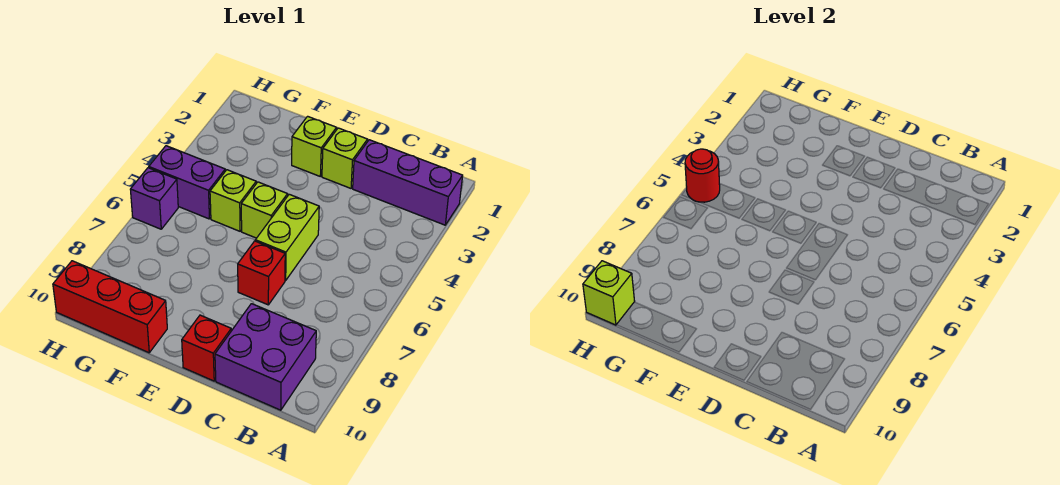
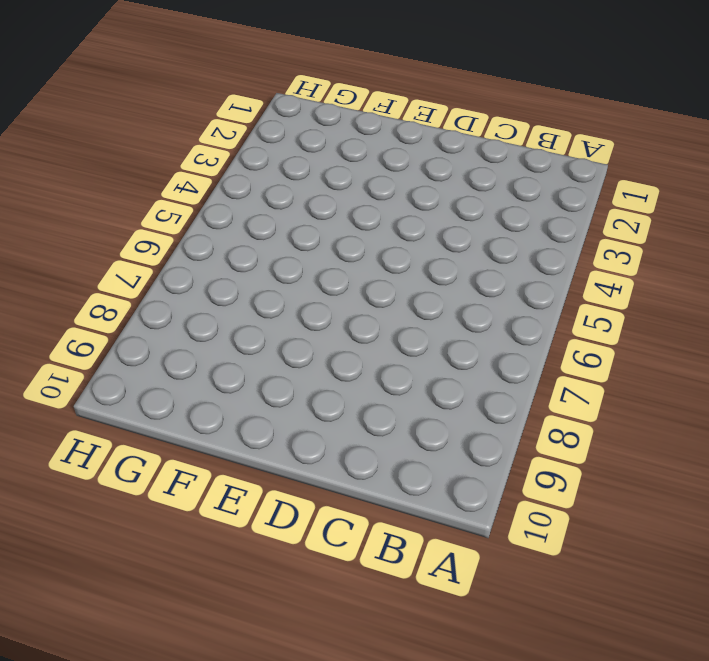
none -> purple brick A2:C2 level 1
none -> purple brick B9:C10 level 1
none -> lime brick D2 level 1

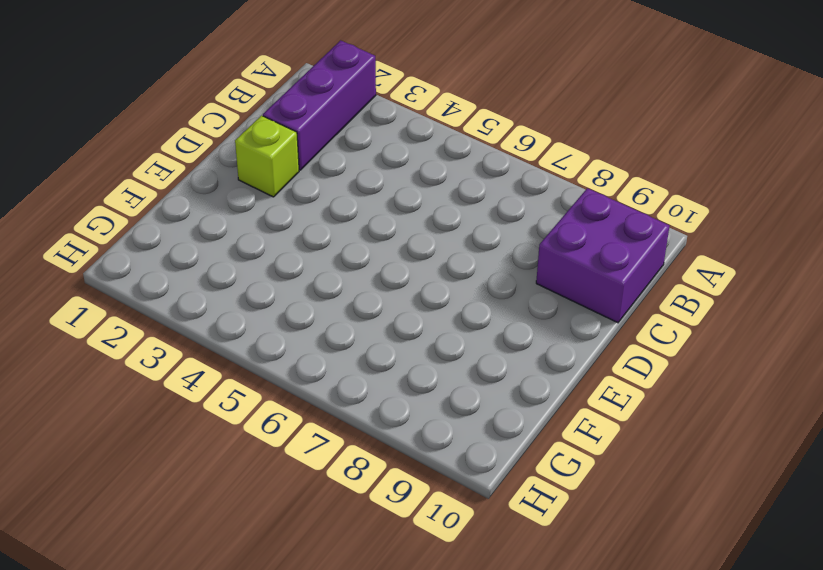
none -> lime brick D5:D6 level 1
none -> red brick D7 level 1
none -> red brick D10 level 1

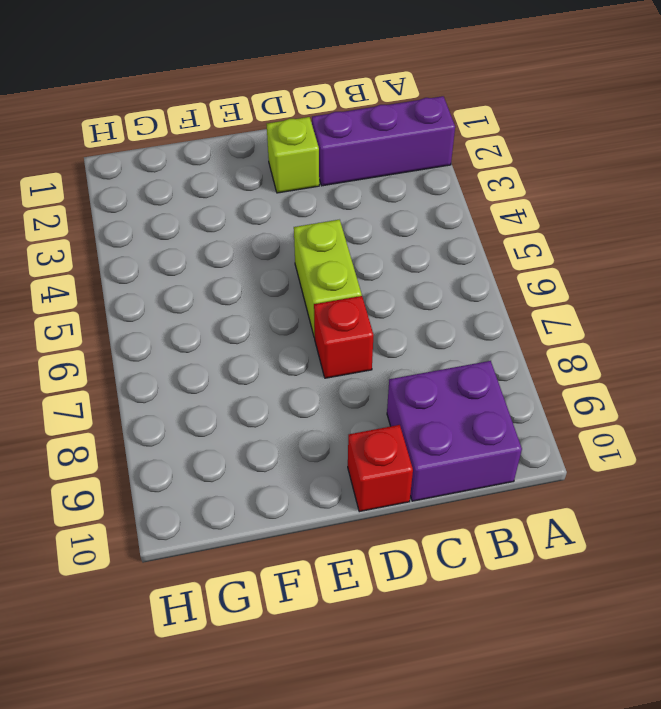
none -> lime brick E2 level 1
none -> lime brick E5 level 1
none -> lime brick F5 level 1

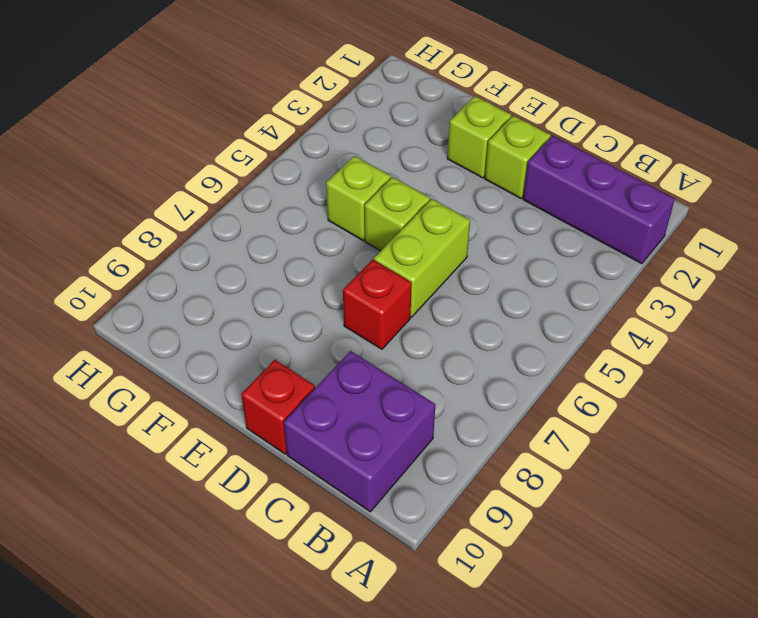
none -> red brick F10:H10 level 1
none -> purple brick G5:H5 level 1
none -> purple brick H6 level 1

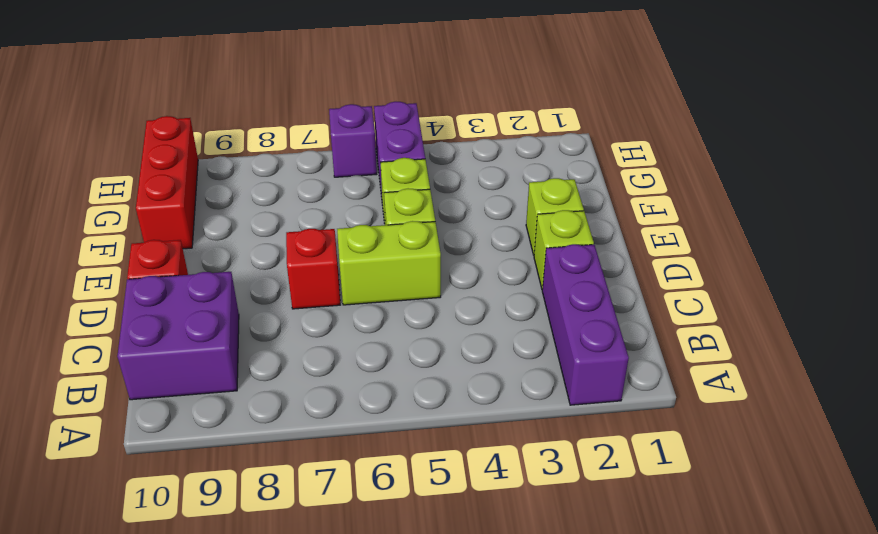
none -> red round brick H5 level 2
none -> lime brick H10 level 2

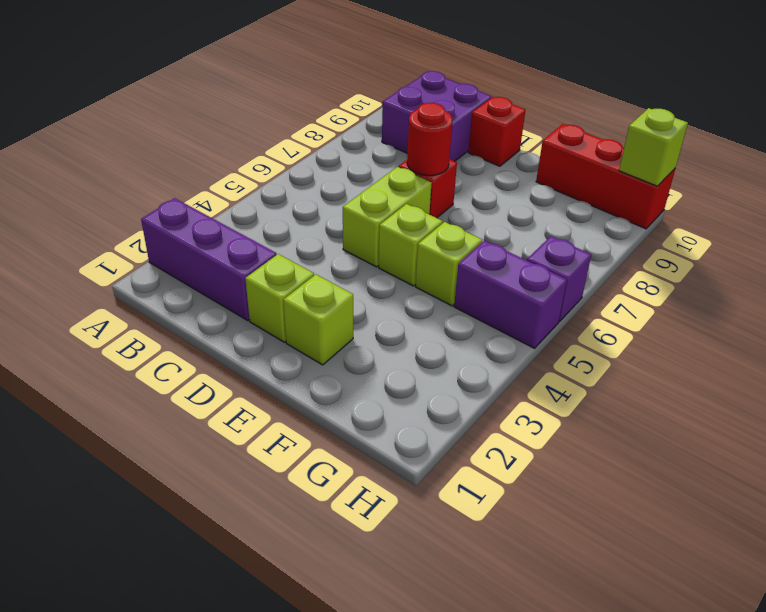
red round brick D7 level 2 -> red round brick H5 level 2

